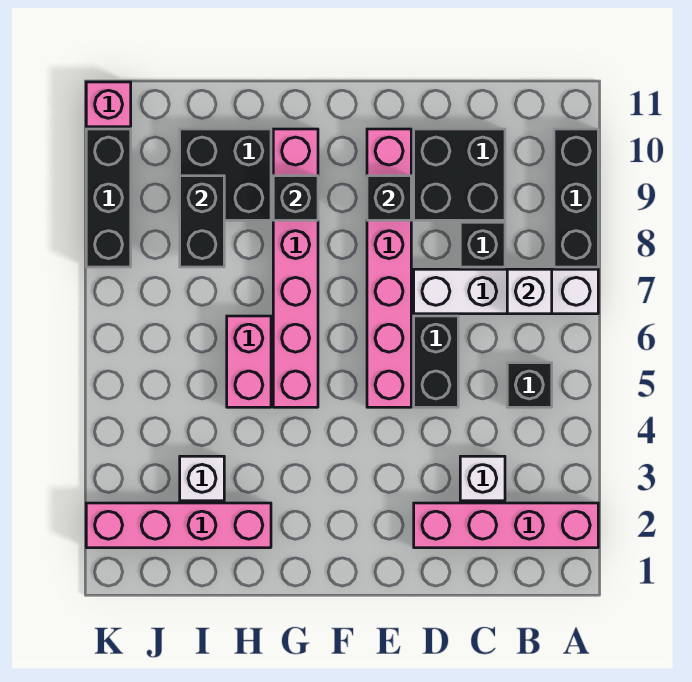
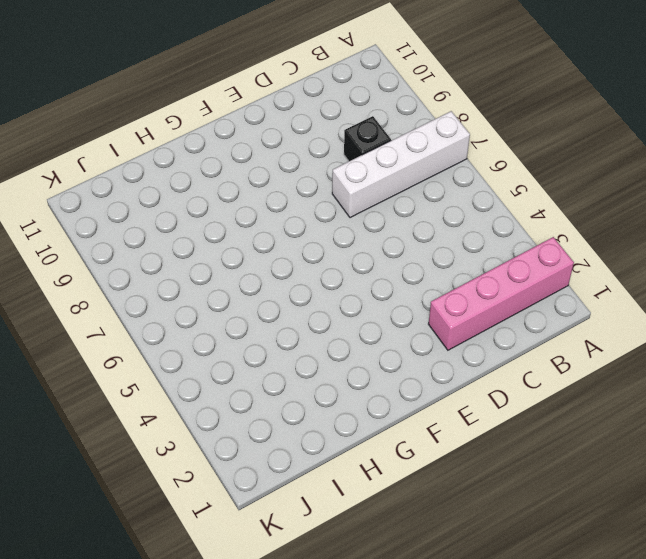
none -> black brick A8:A10 level 1
none -> black brick B5 level 1
none -> white brick C3 level 1

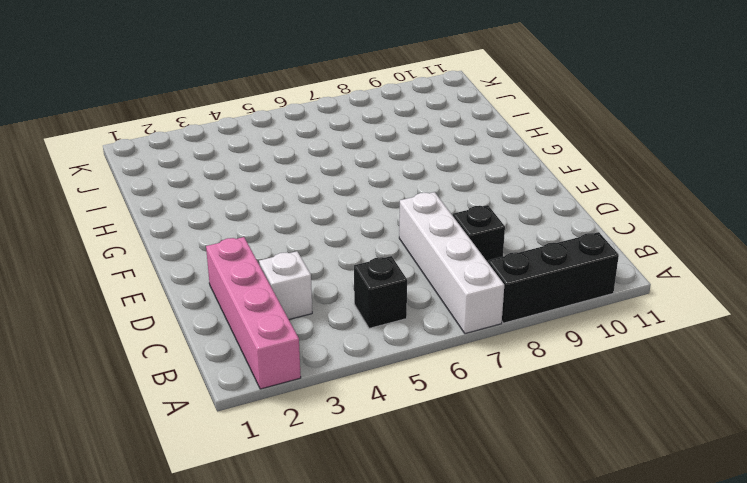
none -> black brick C9:D10 level 1
none -> black brick D5:D6 level 1
none -> pink brick E5:E10 level 1

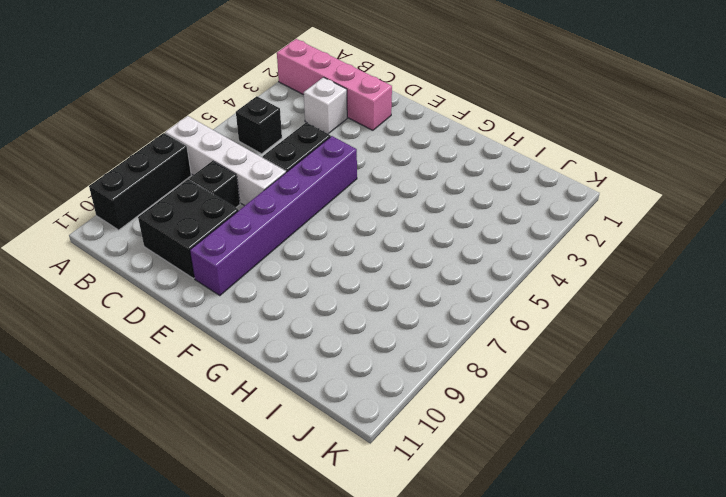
purple brick E5:E10 level 1 -> pink brick E5:E10 level 1
none -> pink brick G5:G10 level 1
none -> pink brick H2:K2 level 1
none -> pink brick H5:H6 level 1

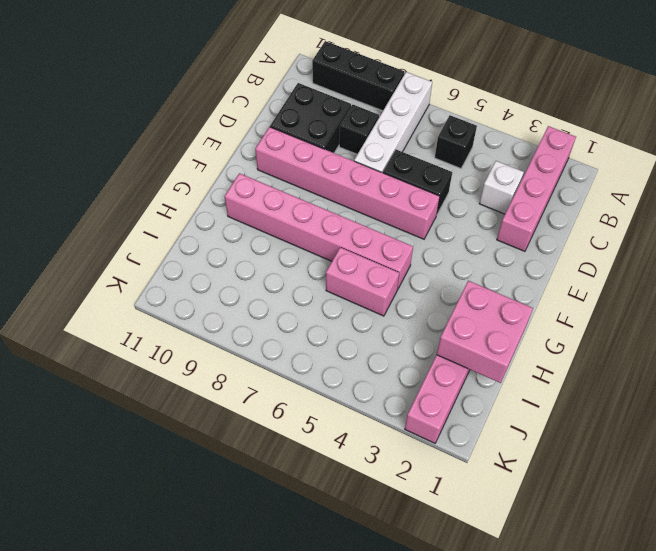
pink brick H1:I2 level 2 -> none
none -> black brick H9:I10 level 1
none -> white brick I3 level 1
none -> black brick K8:K10 level 1

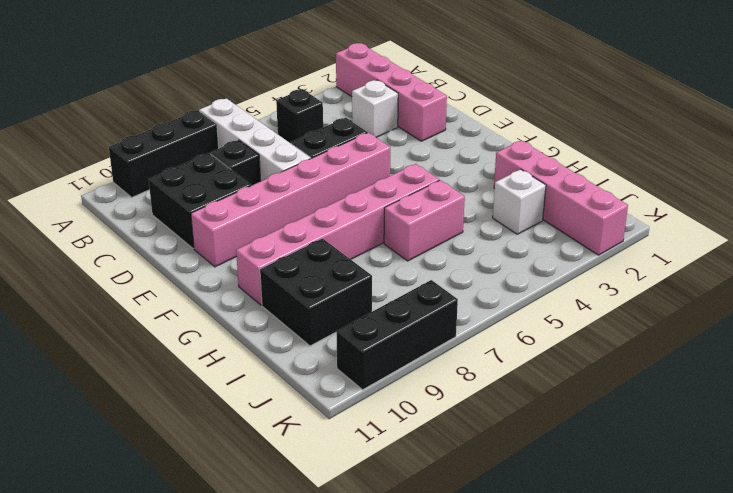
none -> pink brick K11 level 1
none -> white brick B7 level 2
none -> black brick E9 level 2

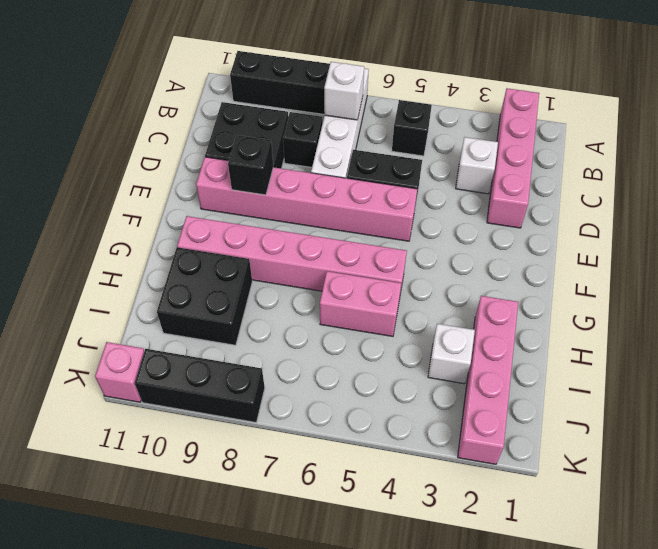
none -> black brick G9 level 2
none -> black brick I8:I9 level 2

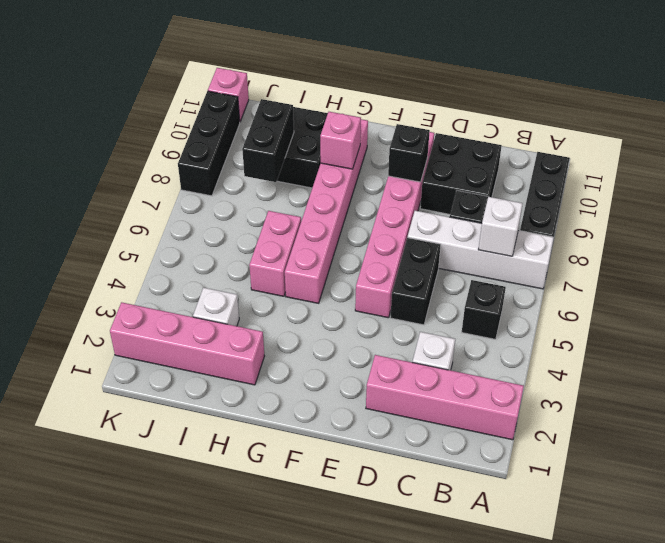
pink brick G9 level 2 -> black brick G9 level 2

